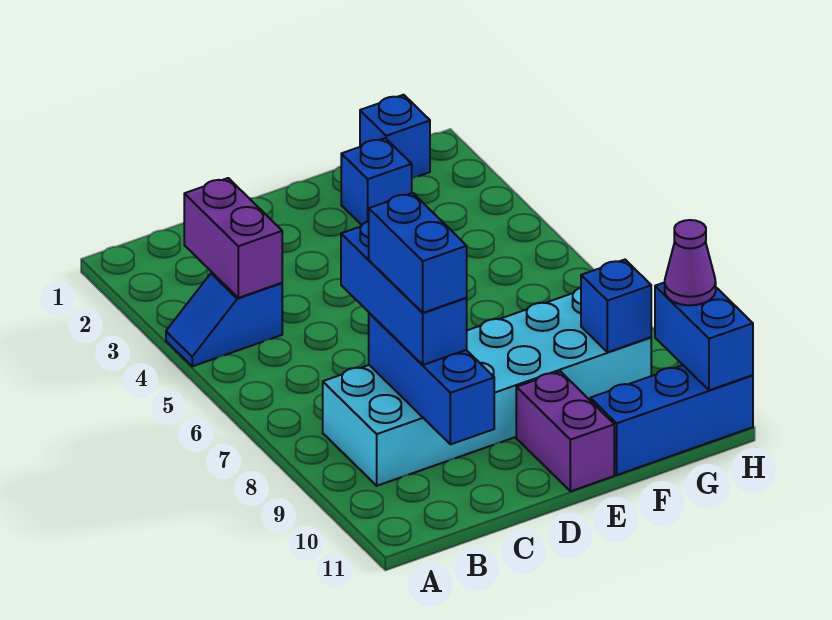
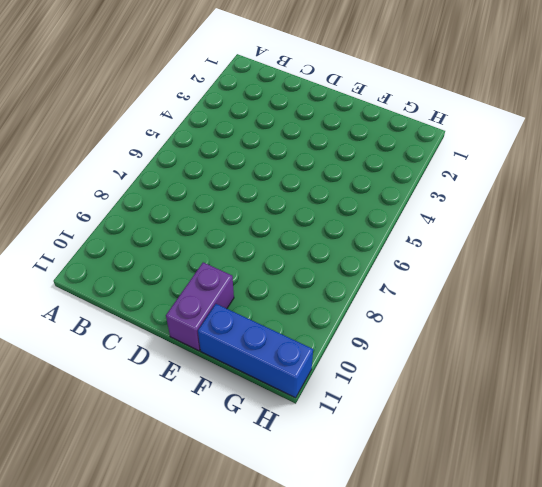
none -> blue slope A4:B4 level 1 top B
none -> cyan brick B8:G9 level 1
none -> blue brick F2 level 1

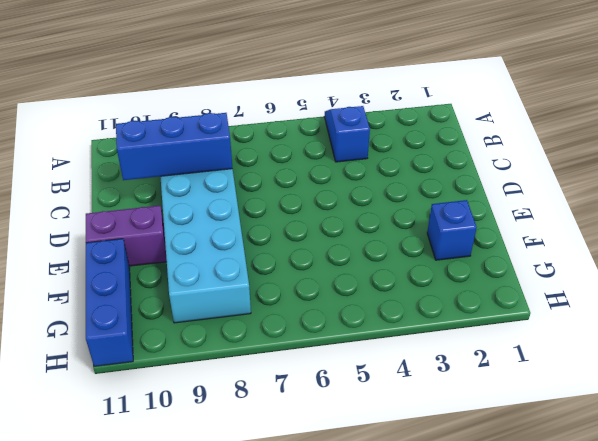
none -> blue brick G1 level 1
none -> purple brick B3:B4 level 2
none -> blue brick G9 level 2

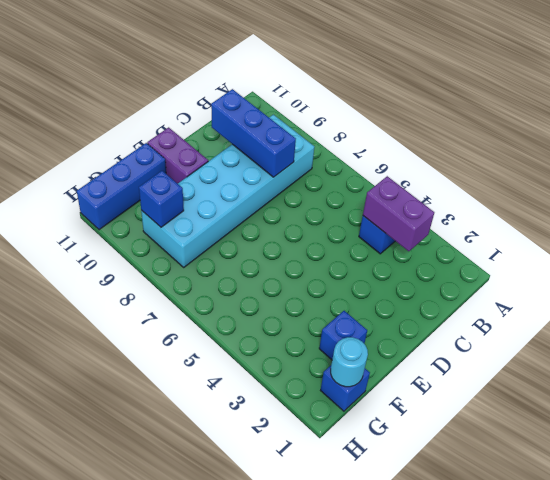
cyan round brick G1 level 2 -> none
none -> blue brick H10:H11 level 2
none -> blue brick C7:C9 level 3
none -> purple cone H10 level 3

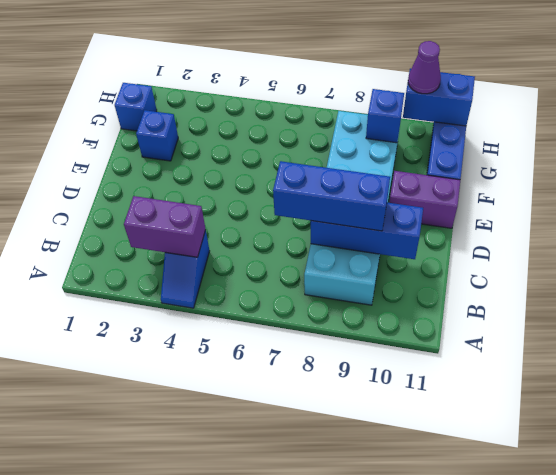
none -> blue brick C8:C9 level 4

